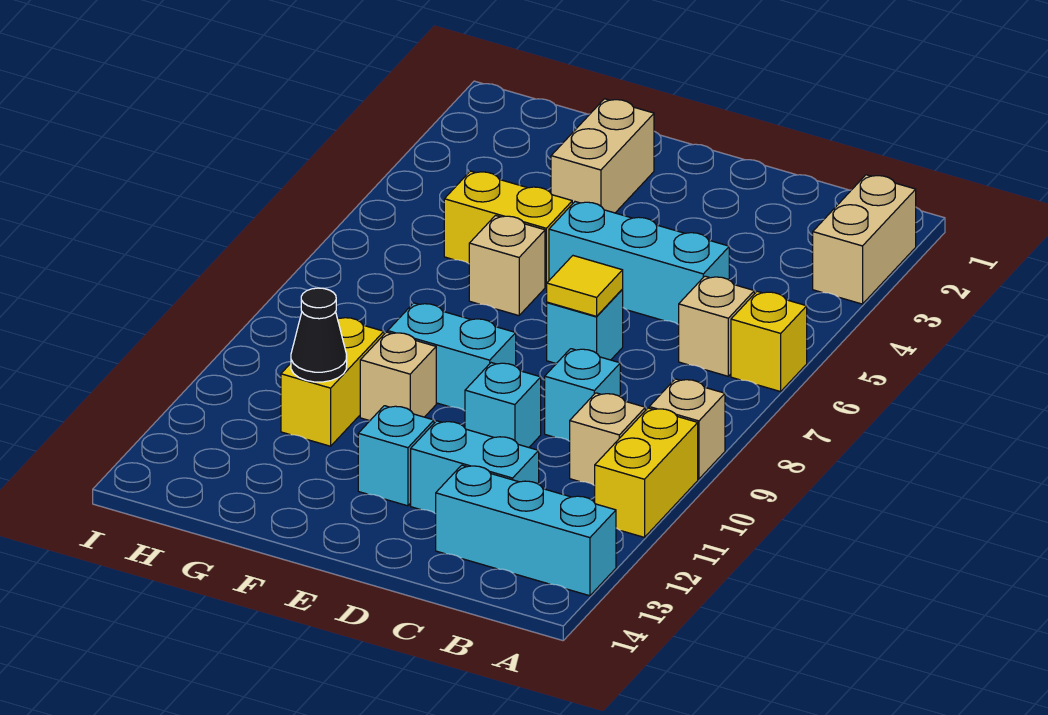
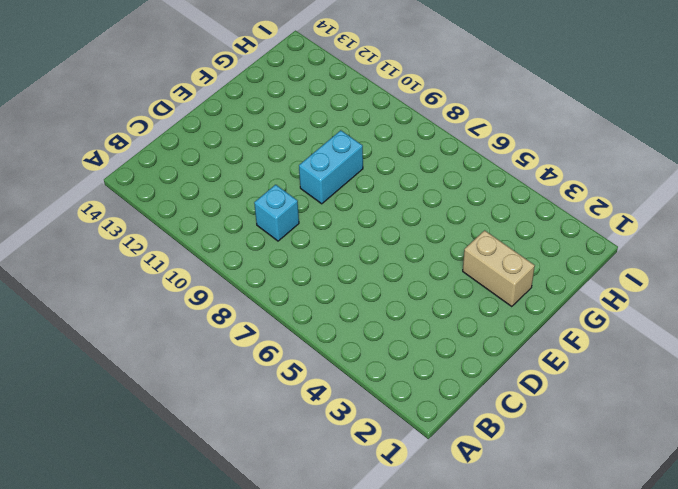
none -> tan brick A2:A3 level 1
none -> yellow brick A6 level 1
none -> tan brick A9 level 1

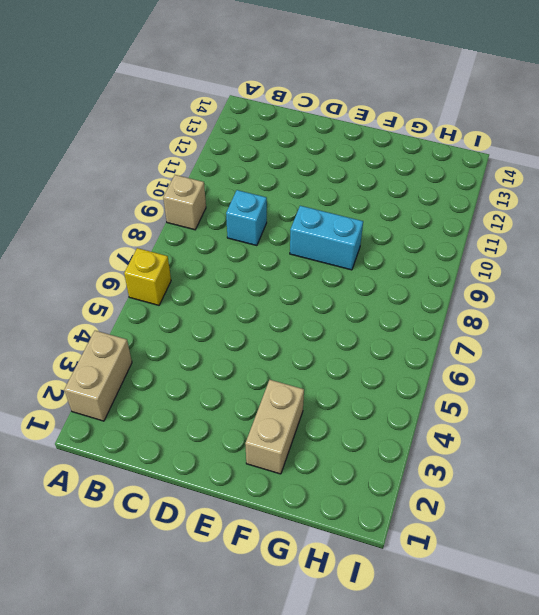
none -> yellow brick A10:A11 level 1
none -> cyan brick A13:C13 level 1
none -> tan brick B6 level 1

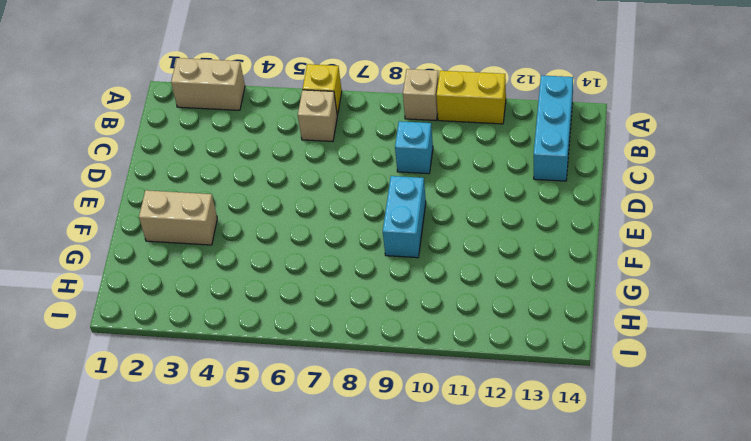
none -> tan brick B10 level 1
none -> cyan brick C5:E5 level 1
none -> cyan brick C12:D12 level 1

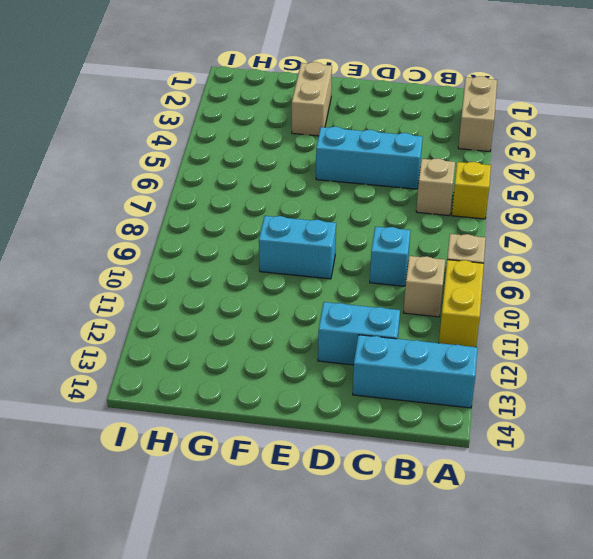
none -> cyan brick D7 level 1
none -> cyan brick D10 level 1
none -> cyan brick E12 level 1

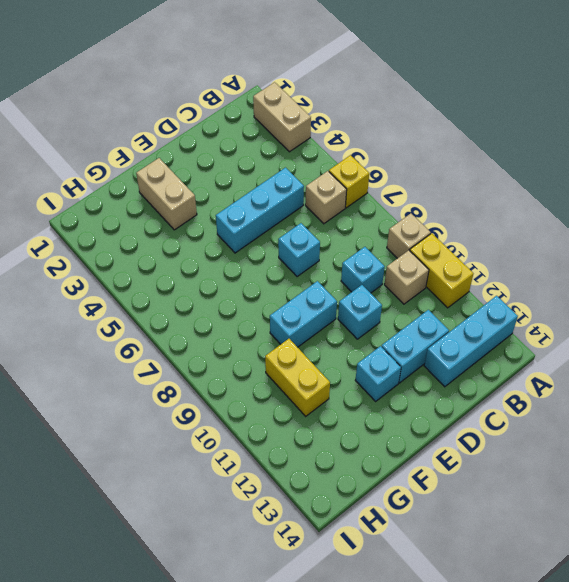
none -> yellow brick F5:G5 level 1
none -> tan brick F6 level 1
none -> tan brick F10 level 1

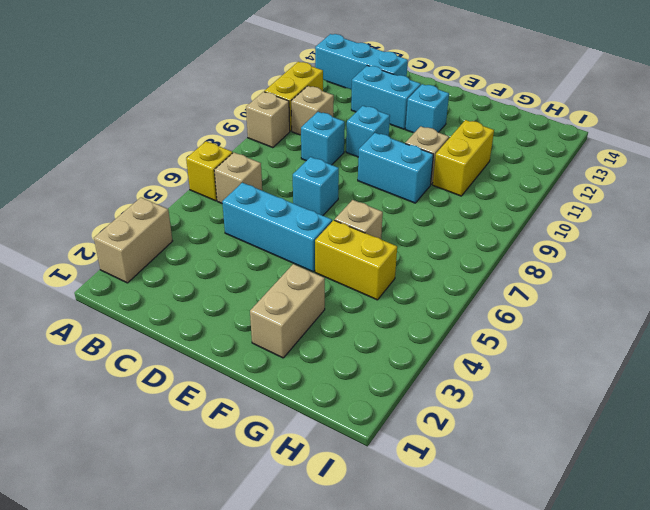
none -> yellow tile D7 level 2
none -> black cone G11 level 2

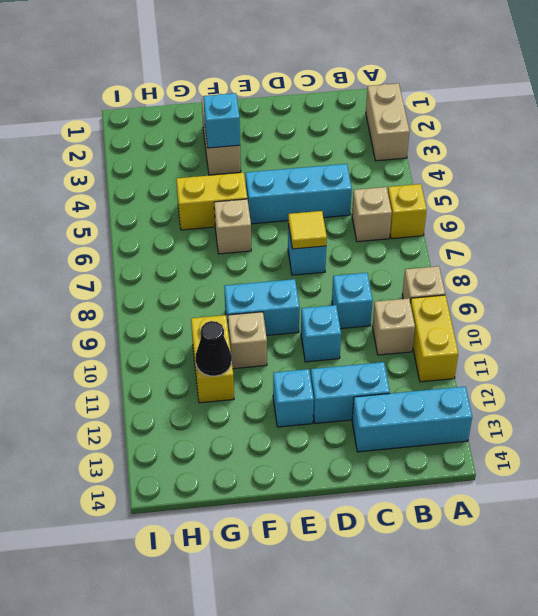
cyan brick F3 level 2 -> none

